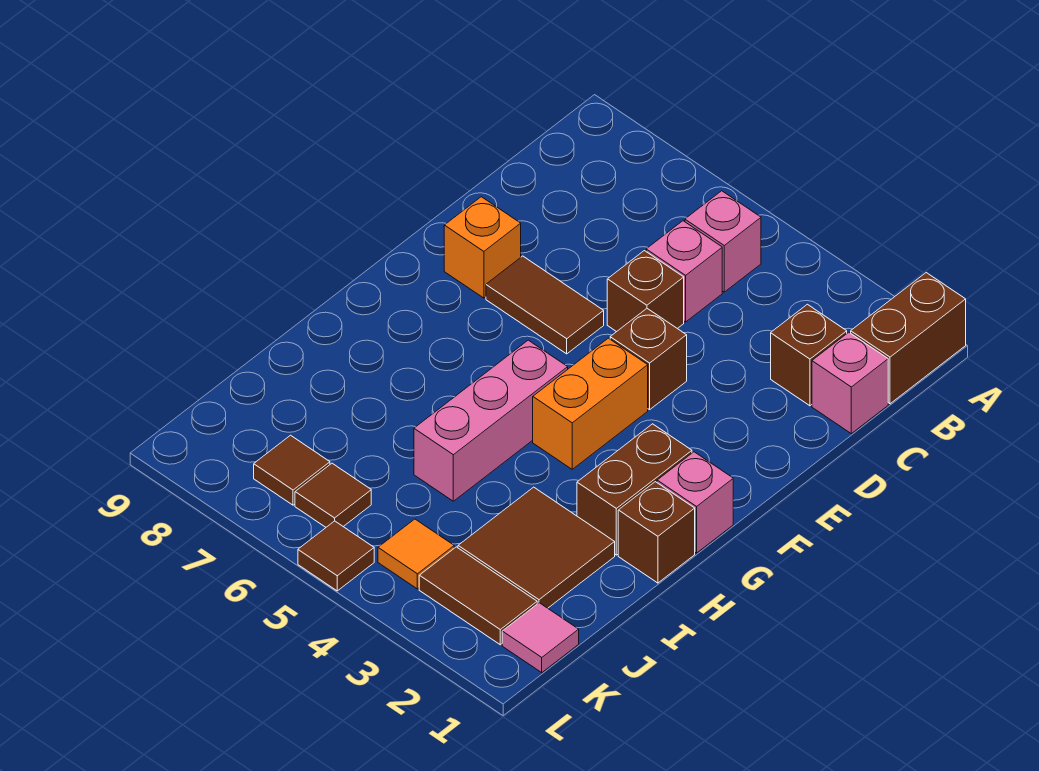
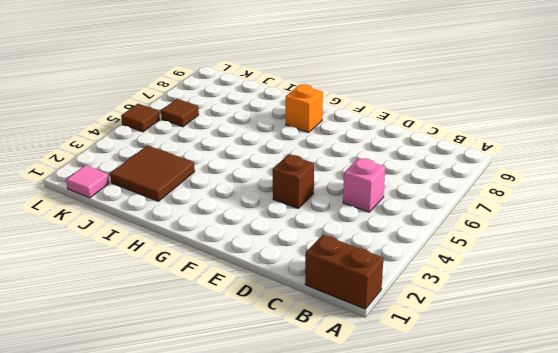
orange brick G8 level 1 -> orange brick E8 level 1
none -> pink brick B5 level 1
none -> pink brick C1 level 1
none -> brown brick C2 level 1

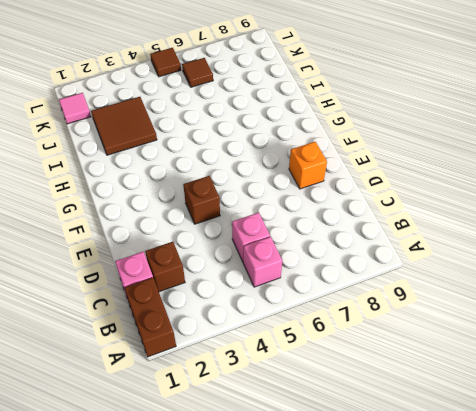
none -> brown brick D5 level 1
none -> brown tile E6:E7 level 1
none -> orange brick F4:G4 level 1

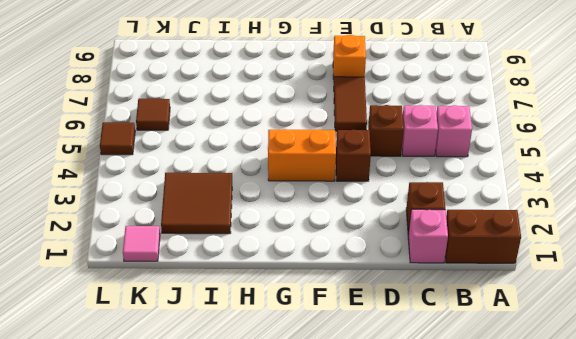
none -> pink brick G1 level 1
none -> brown brick G2:H2 level 1
none -> pink brick G5:I5 level 1

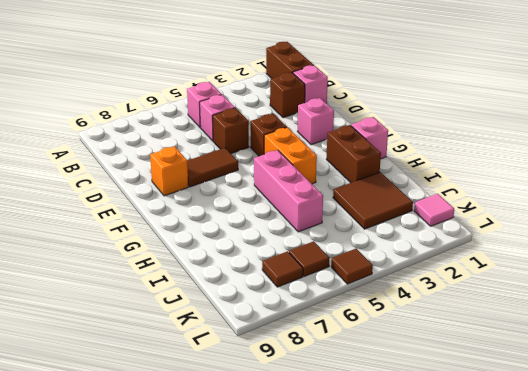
pink brick E2 level 1 -> none
none -> brown brick H1 level 1
none -> brown tile K2:K3 level 1
none -> orange tile K4 level 1

